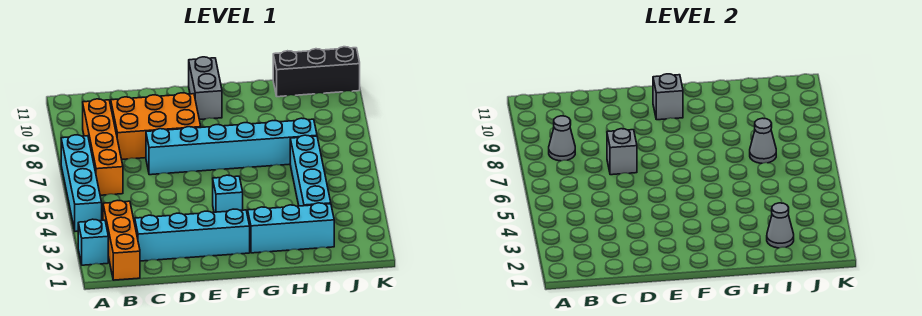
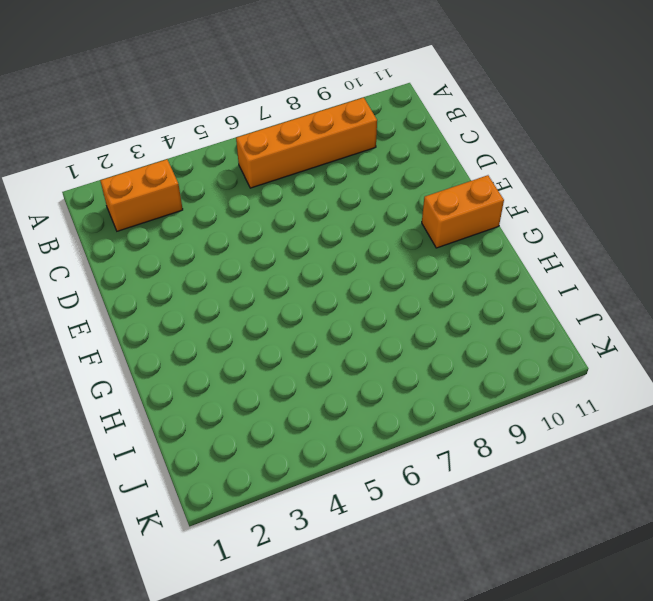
orange brick B2:B3 level 1 -> orange brick B1:B3 level 1
orange brick F10:F11 level 1 -> grey brick F10:F11 level 1
none -> cyan brick A2 level 1
none -> cyan brick A4:A7 level 1
none -> cyan brick C2:F2 level 1

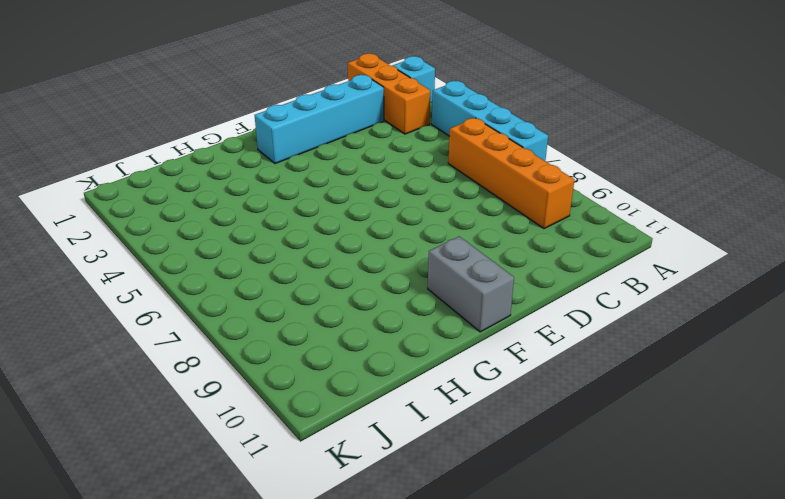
none -> orange brick C8:E9 level 1
none -> cyan brick D7:I7 level 1
none -> cyan brick F4 level 1

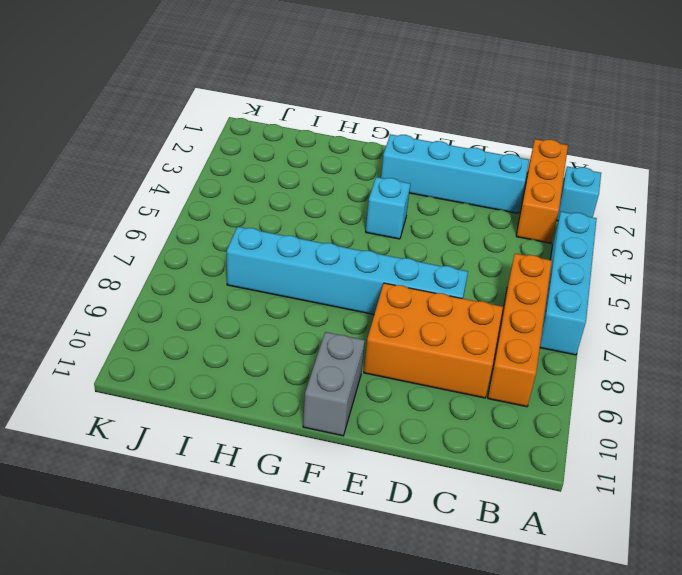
none -> cyan brick G2:I2 level 1
none -> cyan brick I3:I6 level 1
none -> black brick I11:K11 level 1

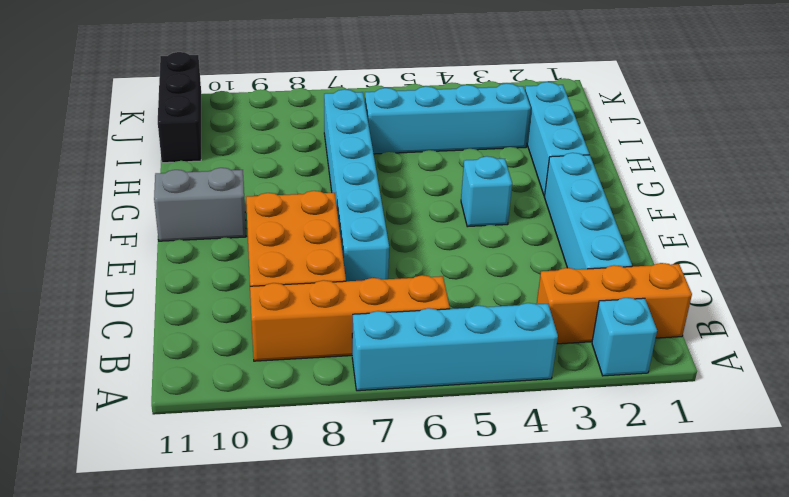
none -> grey cone B8 level 2
none -> grey brick D7 level 2
none -> grey brick F10 level 2

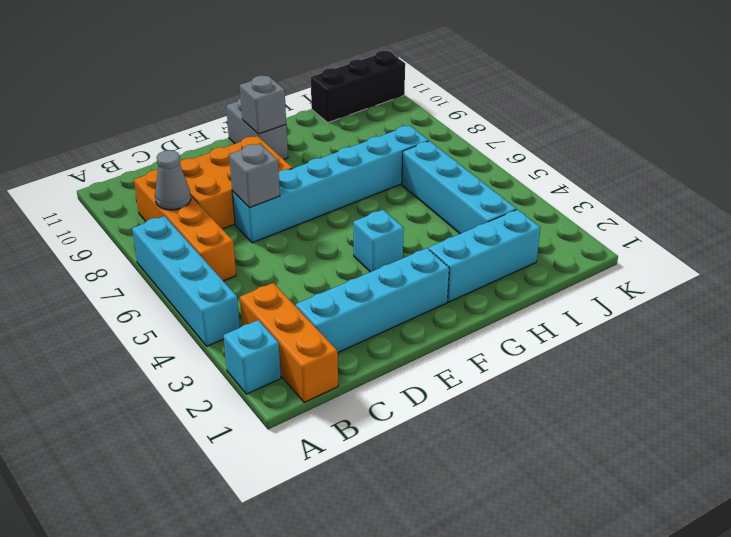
none -> grey cone I2 level 2
none -> grey cone I7 level 2

